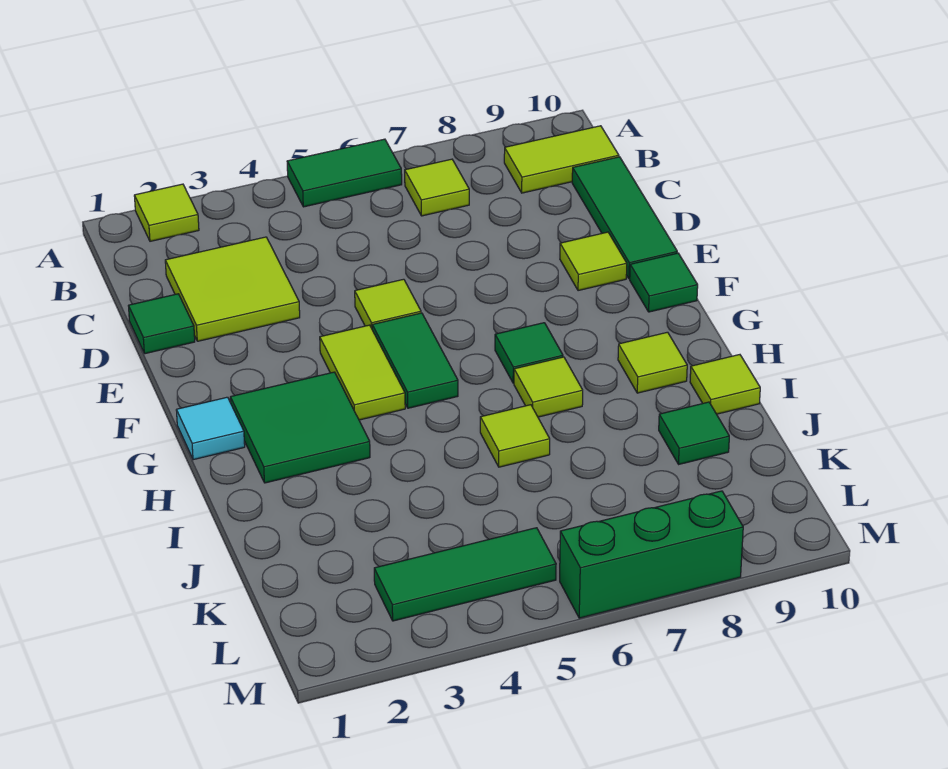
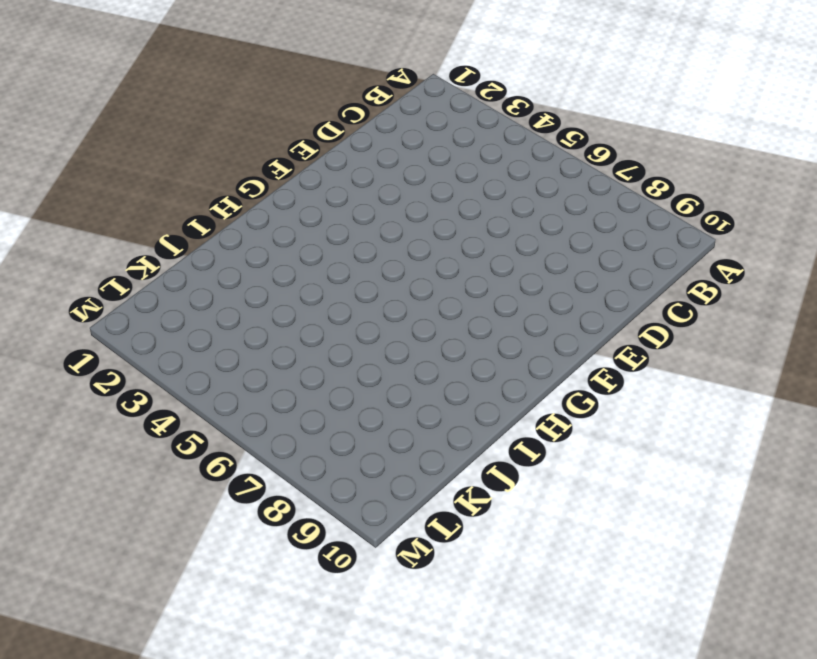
none -> lime tile A2 level 1
none -> green tile A5:A6 level 1
none -> lime tile B7 level 1

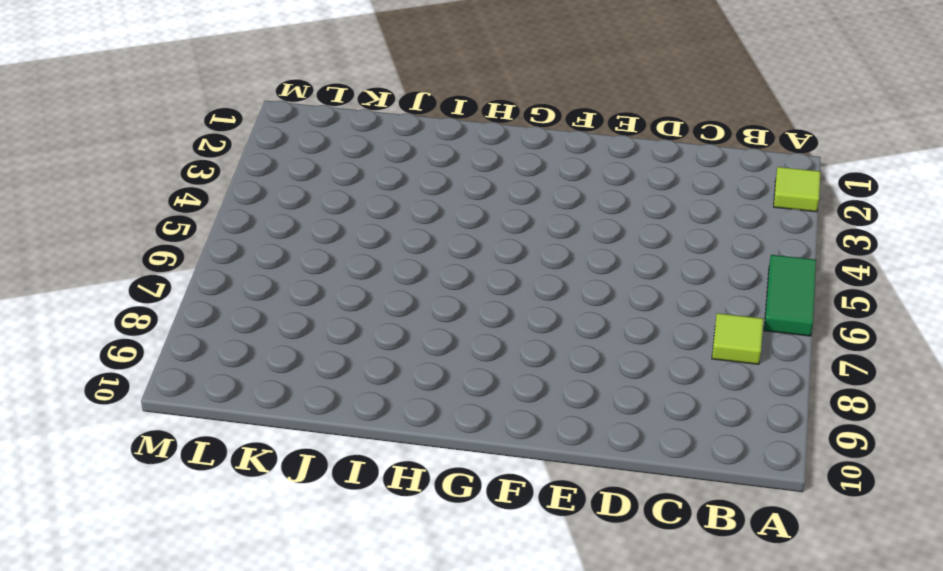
none -> lime tile B9:B10 level 1
none -> lime tile C2:D3 level 1
none -> green tile C10:E10 level 1

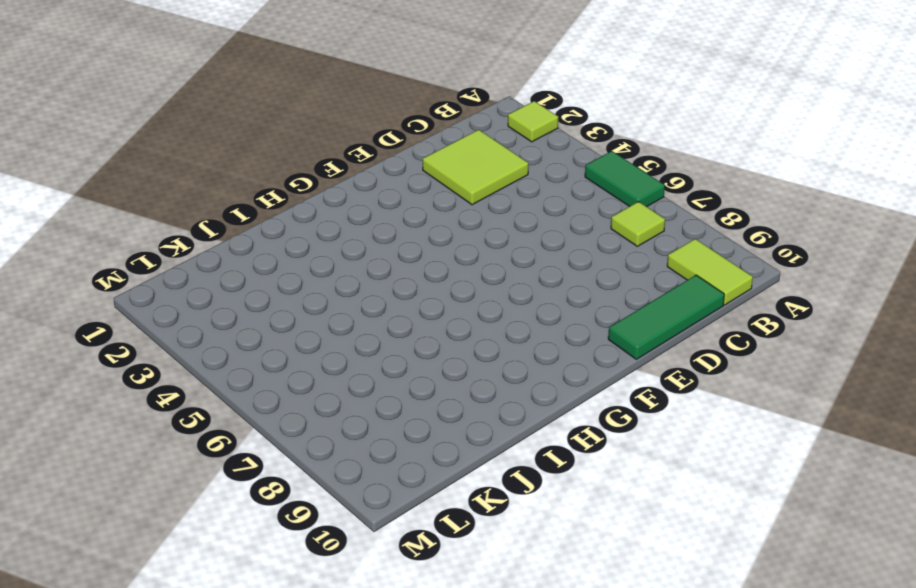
none -> green tile D1 level 1
none -> lime tile E5 level 1
none -> lime tile E9 level 1

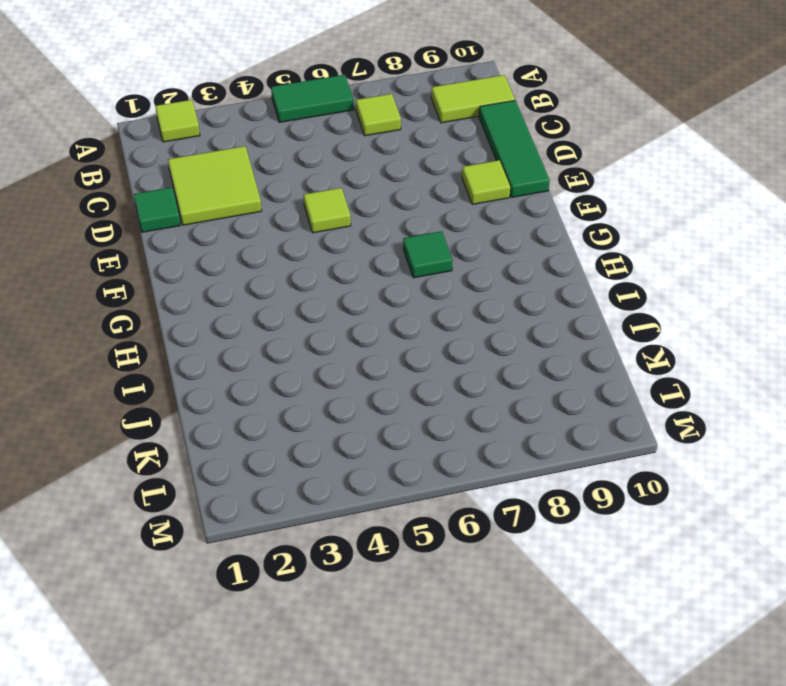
none -> lime tile F4:G4 level 1
none -> green tile F5:G5 level 1
none -> green tile F10 level 1

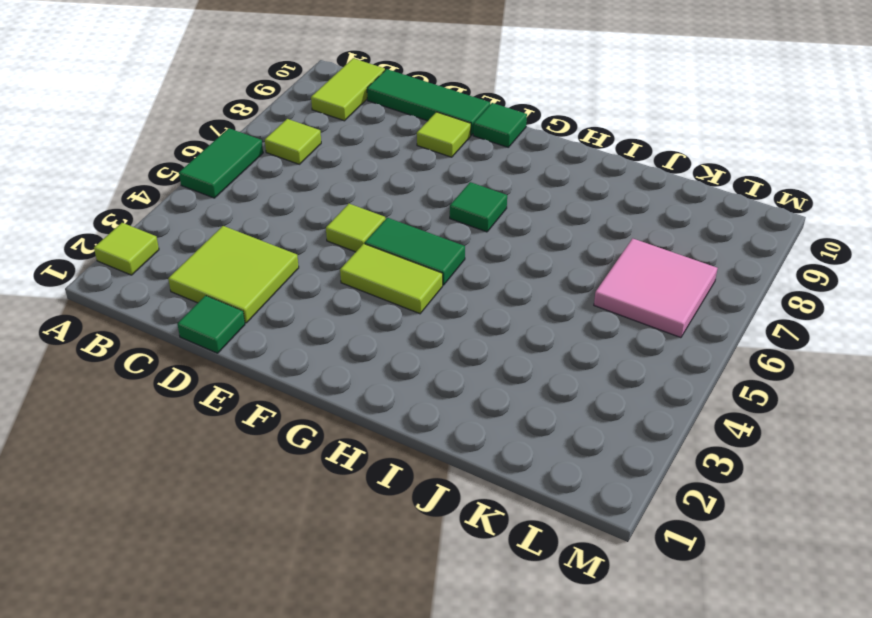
pink tile K6:L7 level 1 -> none
none -> cyan tile G1 level 1
none -> green tile G2:H3 level 1
none -> lime tile H7 level 1

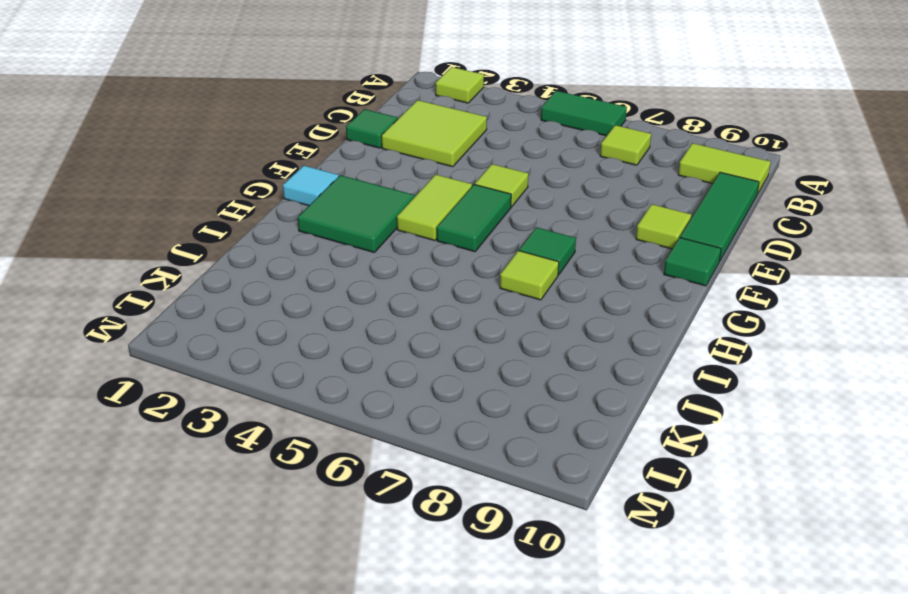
none -> lime tile H9 level 1
none -> lime tile I6 level 1
none -> lime tile I10 level 1

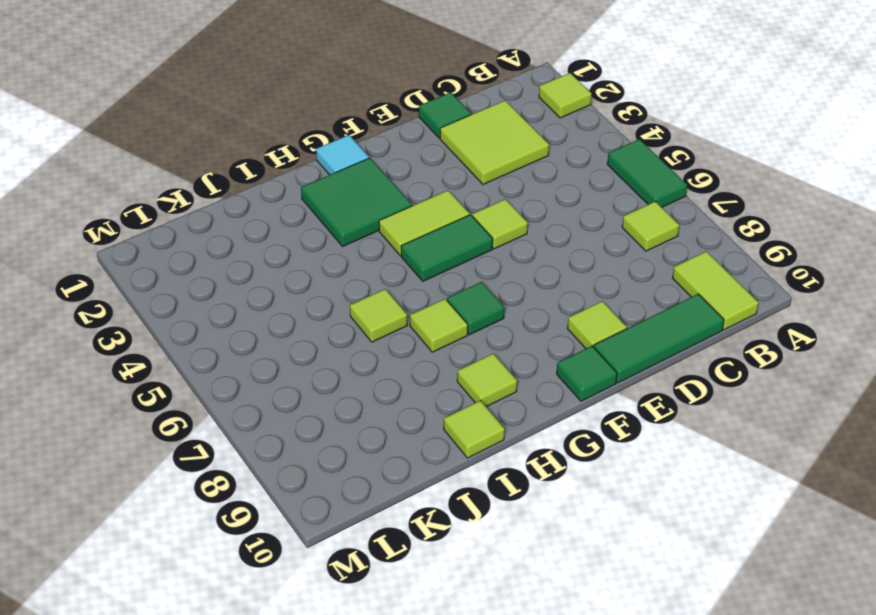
none -> green tile J9 level 1
none -> green tile L3:L5 level 1
none -> green brick M6:M8 level 1

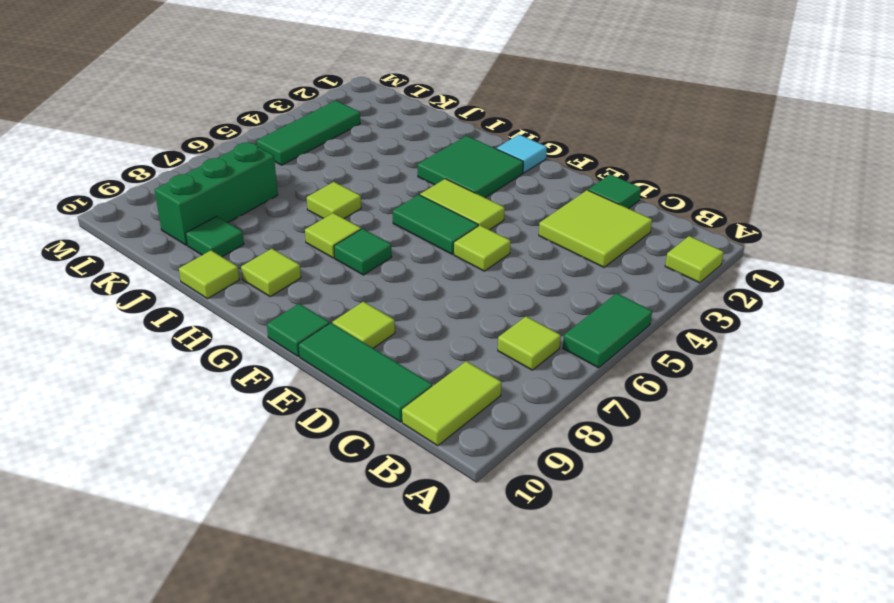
green brick K7:K9 level 1 -> green brick M6:M8 level 1

